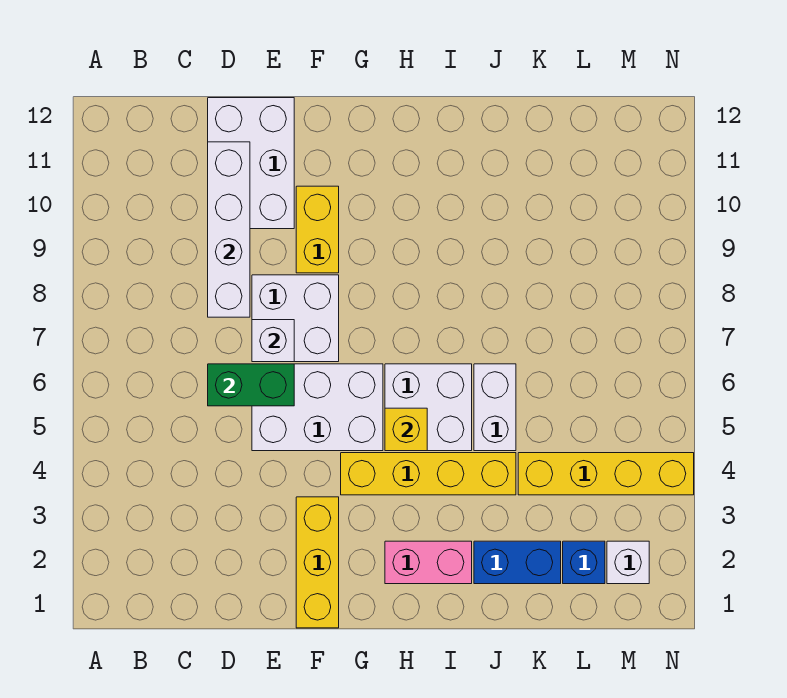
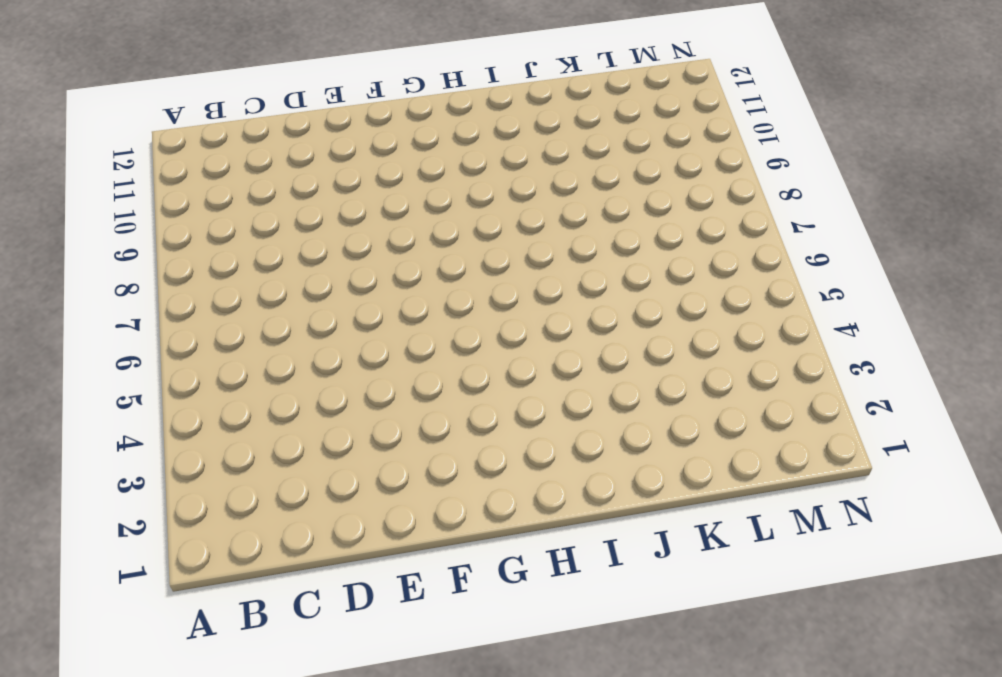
none -> white brick D10:E12 level 1
none -> white brick E5:G6 level 1
none -> white brick E7:F8 level 1

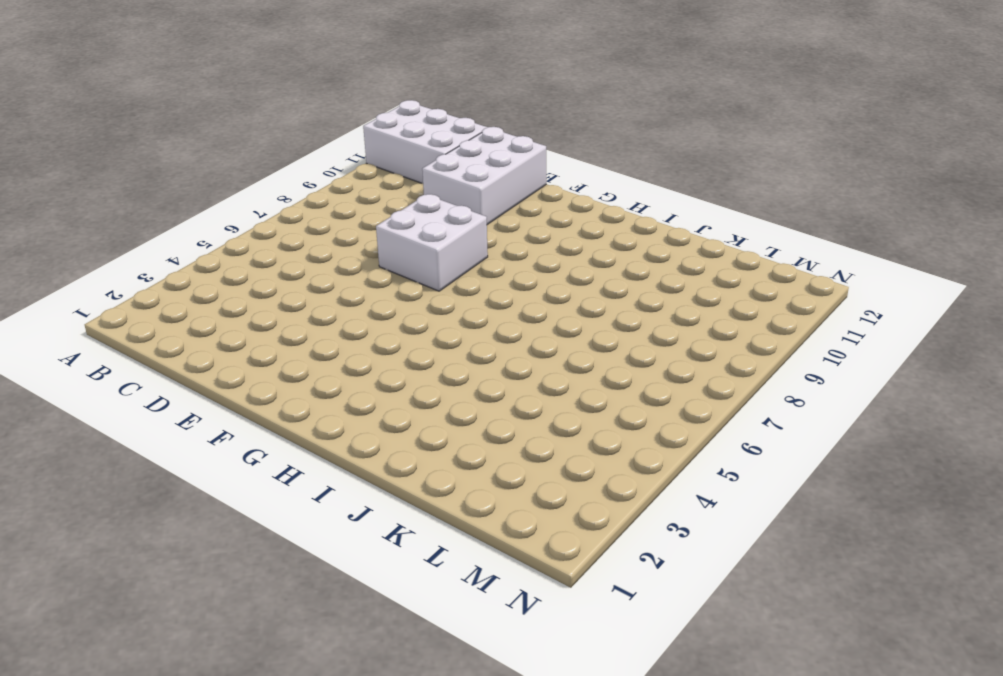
white brick A11:C12 level 1 -> white brick E5:G6 level 1
none -> yellow brick F1:F3 level 1
none -> yellow brick F9:F10 level 1
none -> yellow brick G4:J4 level 1

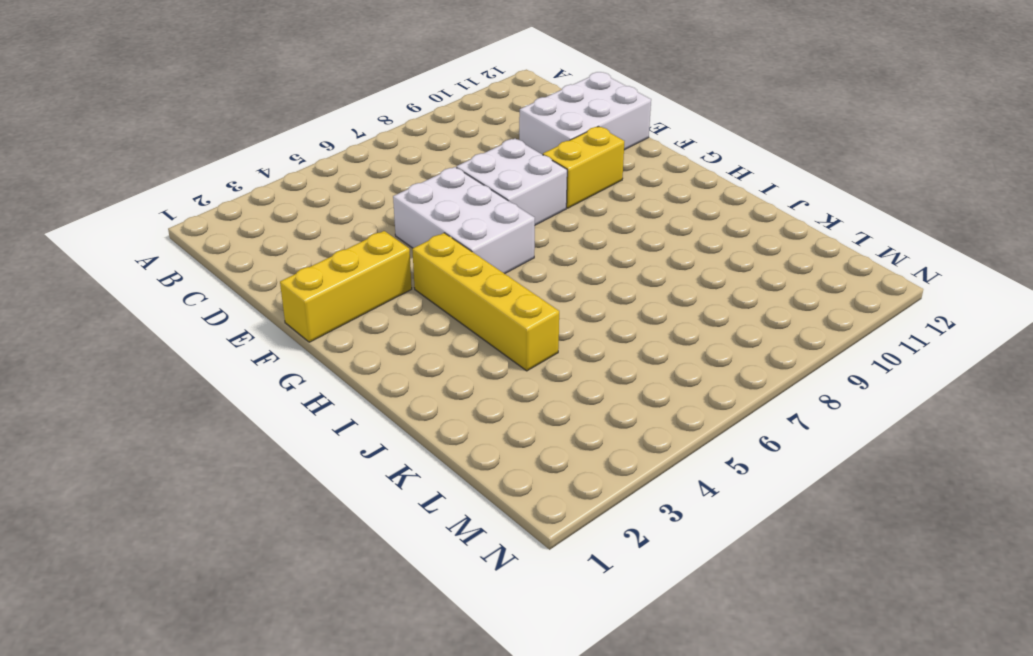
none -> pink brick H2:I2 level 1
none -> white brick H5:I6 level 1
none -> blue brick J2:K2 level 1

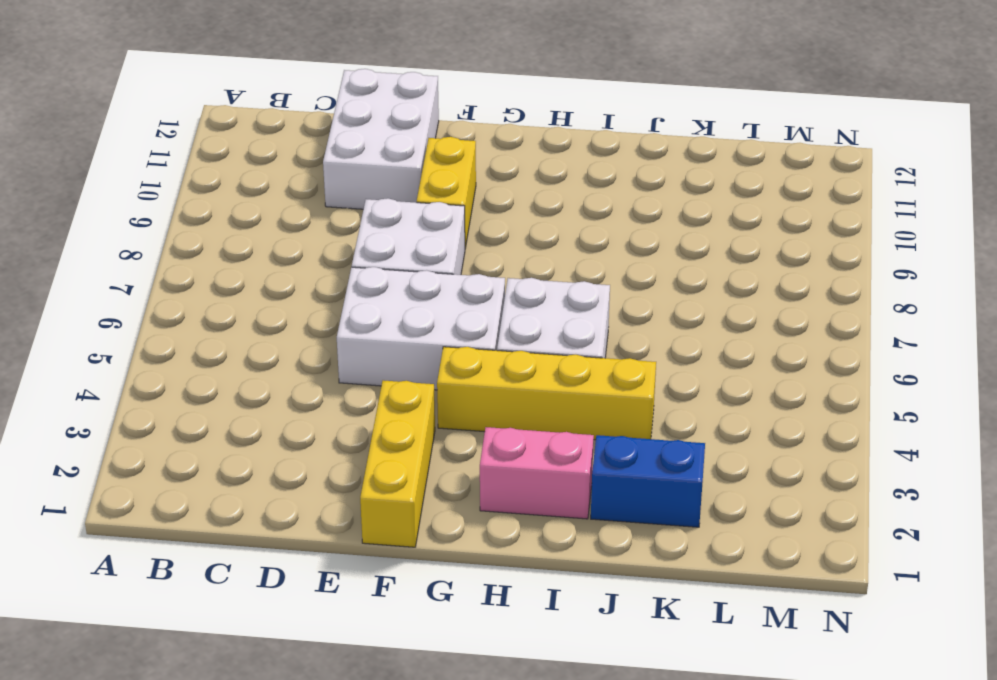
none -> white brick J5:J6 level 1
none -> yellow brick K4:N4 level 1
none -> blue brick L2 level 1

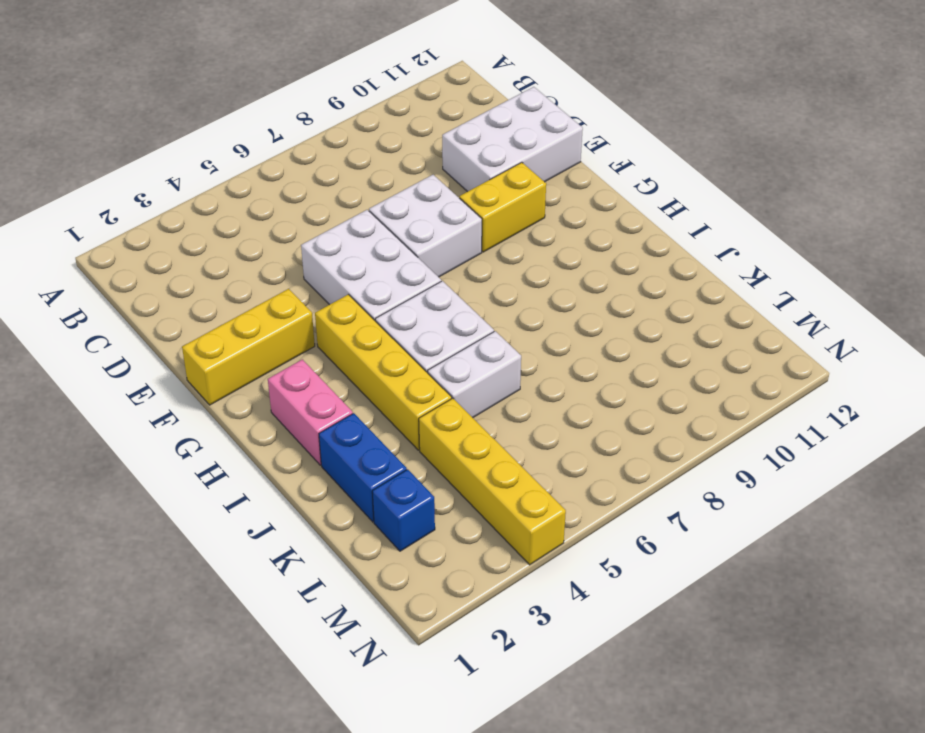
none -> white brick M2 level 1
none -> green brick D6:E6 level 2
none -> white brick D8:D11 level 2

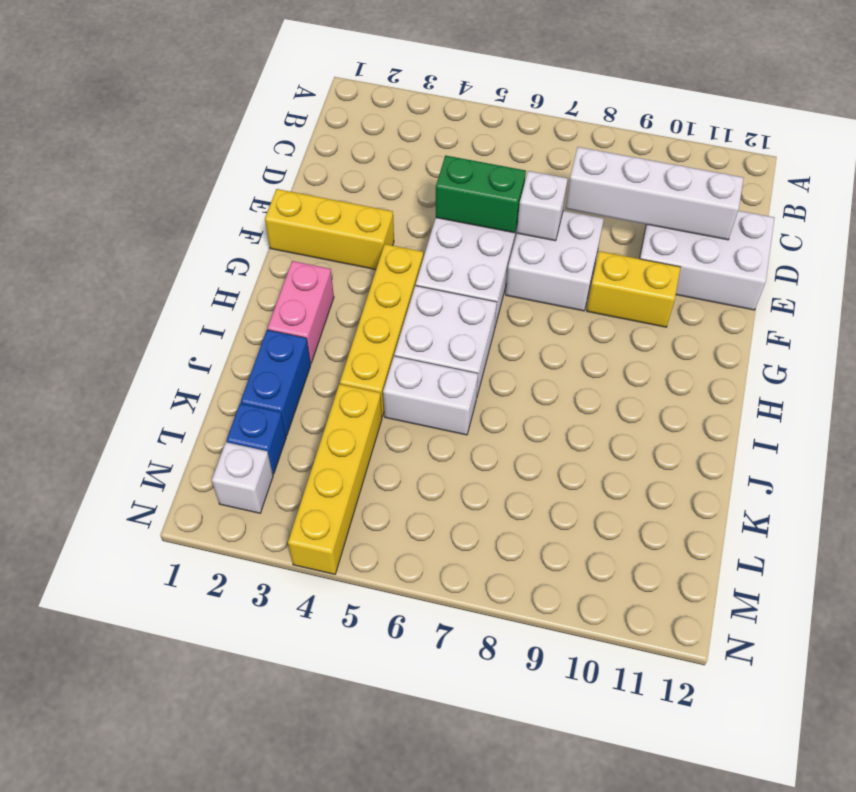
green brick E5:E6 level 2 -> green brick D6:E6 level 2
none -> yellow brick H5 level 2

